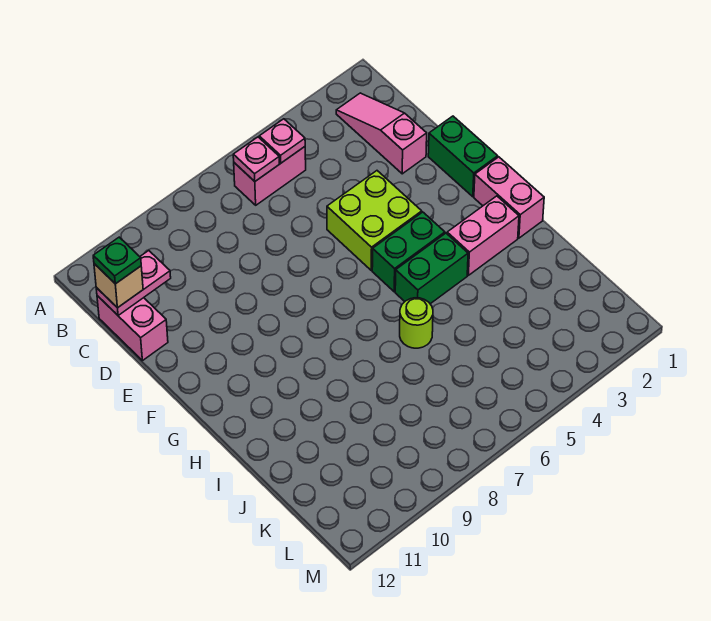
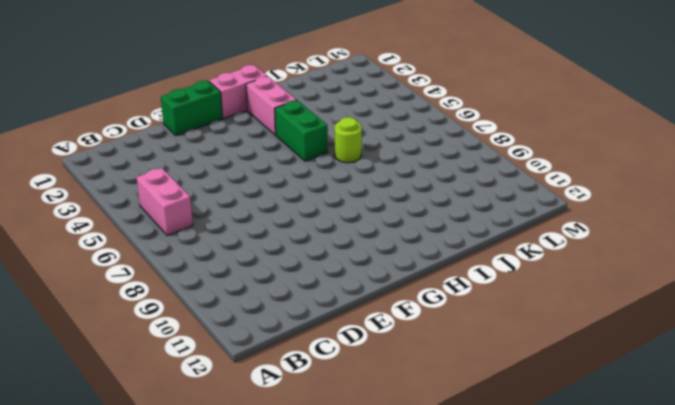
none -> pink slope B2:D2 level 1 top D
none -> pink brick C12:D12 level 1
none -> lime brick E4:F5 level 1

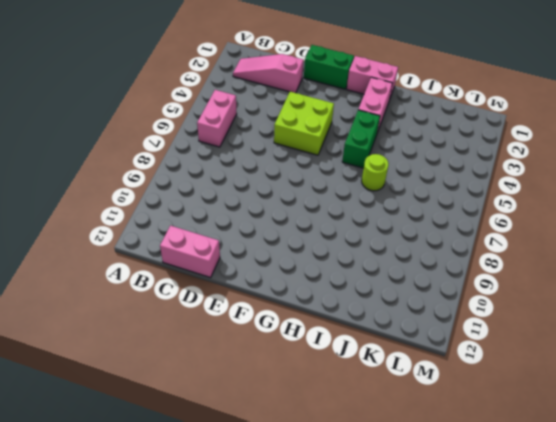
none -> green brick G4:G5 level 1
none -> pink plate B5 level 2
none -> pink plate B6 level 2

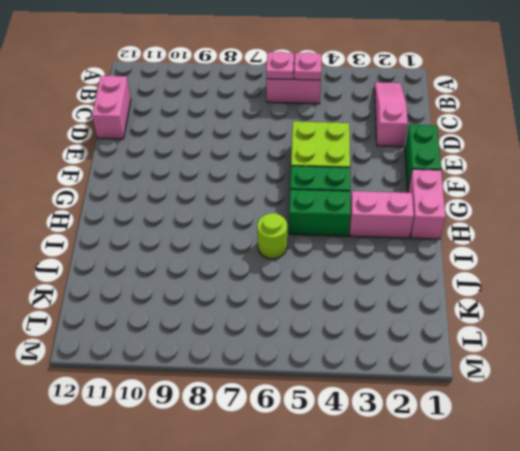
none -> pink plate C11:C12 level 2
none -> tan brick C12 level 3
none -> green plate C12 level 4

